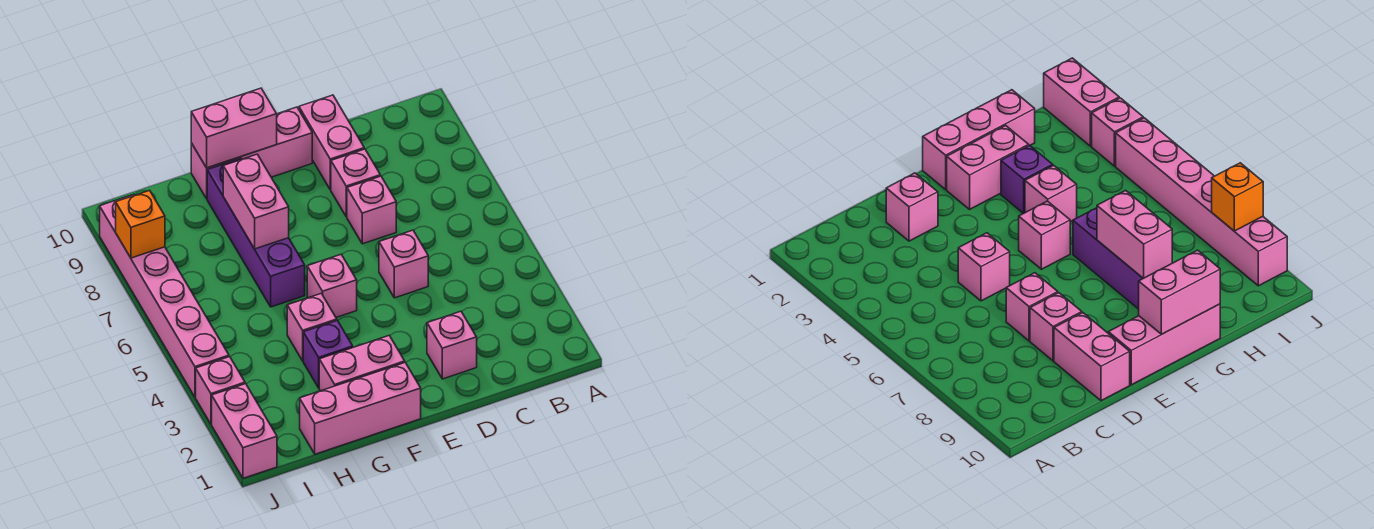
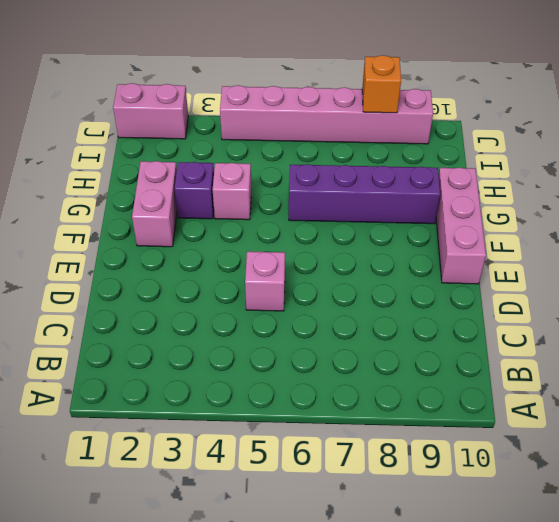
none -> pink brick D2 level 1
none -> pink brick D7 level 1
none -> pink brick D8 level 1

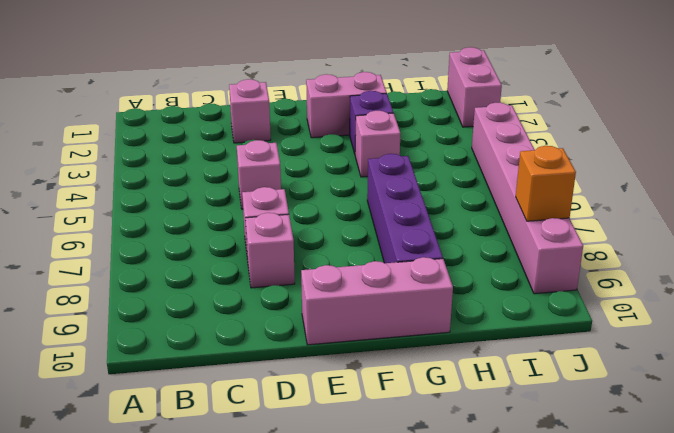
none -> pink brick D9:D10 level 1
none -> pink brick F1:H1 level 1
none -> pink brick F5 level 1

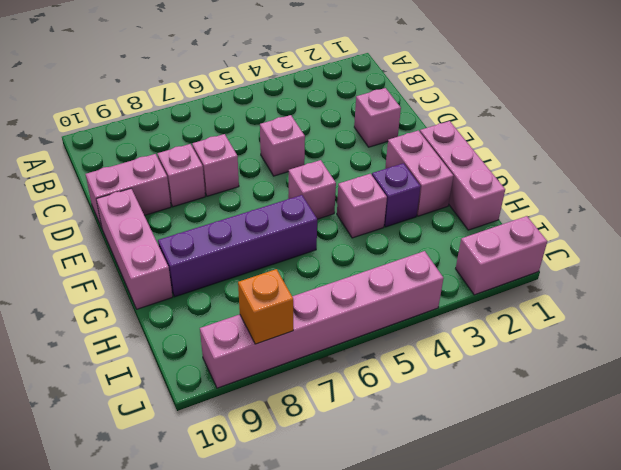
none -> pink brick J3 level 1
none -> pink brick F10:G10 level 2
none -> pink brick G7:G8 level 2

